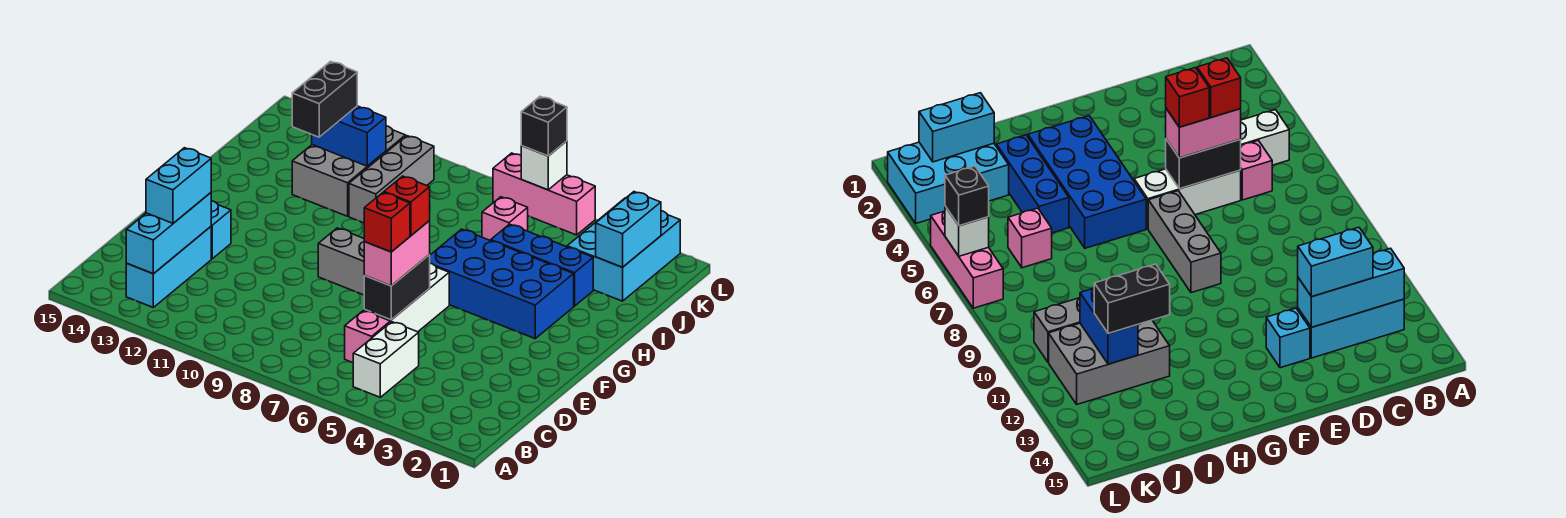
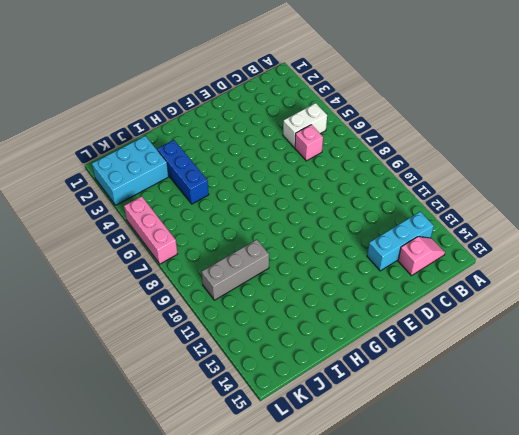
pink slope B14:C14 level 1 top C -> none
none -> white brick D6:F6 level 1
none -> cyan brick E13 level 1
none -> grey brick F7:F9 level 1

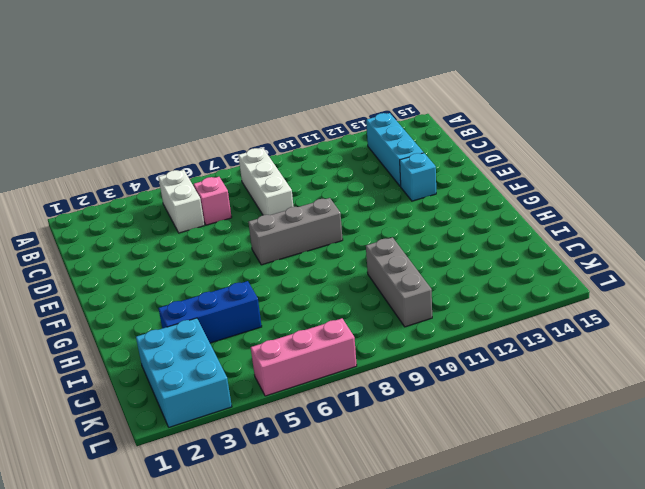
white brick B8:D8 level 1 -> white brick D6:F6 level 1
none -> blue brick G3:H6 level 1
none -> grey brick I11:K12 level 1
none -> pink brick J6 level 1

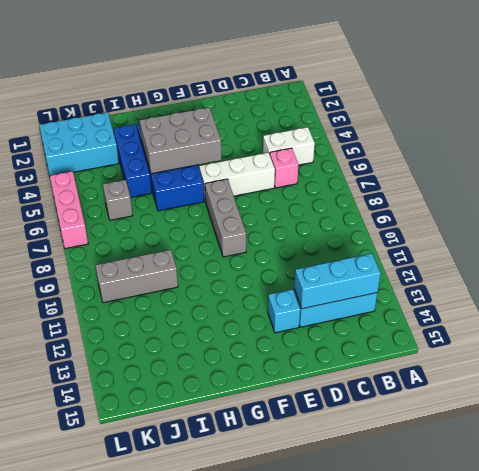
grey brick F4:H5 level 2 -> grey brick I11:K12 level 1
grey brick J6 level 1 -> pink brick J6 level 1
none -> black brick D6:E6 level 2
none -> cyan brick J2:K2 level 2
none -> blue brick J11:J12 level 2

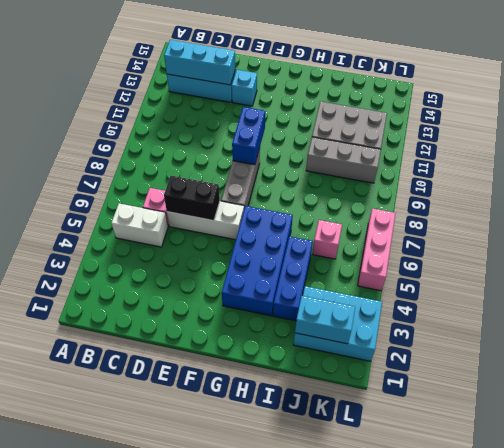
blue brick F9:F10 level 2 -> blue brick J11:J12 level 2
none -> white brick L6 level 2
none -> cyan brick C13:D13 level 3
none -> pink brick D6:E6 level 3

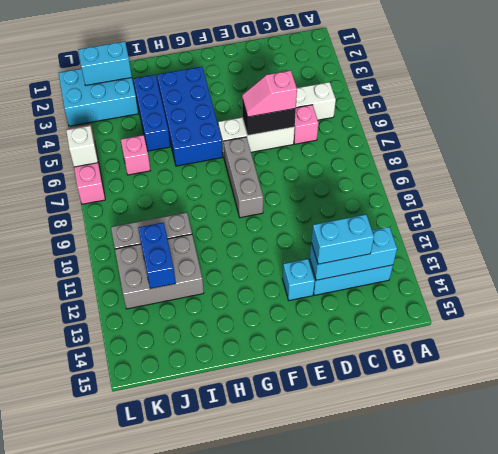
pink slope D6:E6 level 3 top D -> pink brick D6:E6 level 3
none -> black brick I12:J12 level 3
none -> black brick L6 level 3
none -> red brick D6 level 4

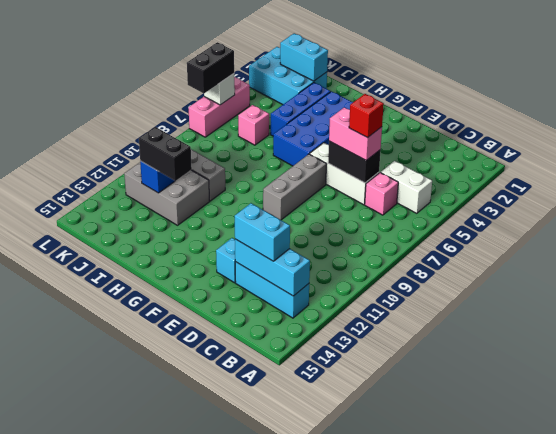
black brick L6:L7 level 3 -> black brick L6 level 3
none -> red brick E6 level 4

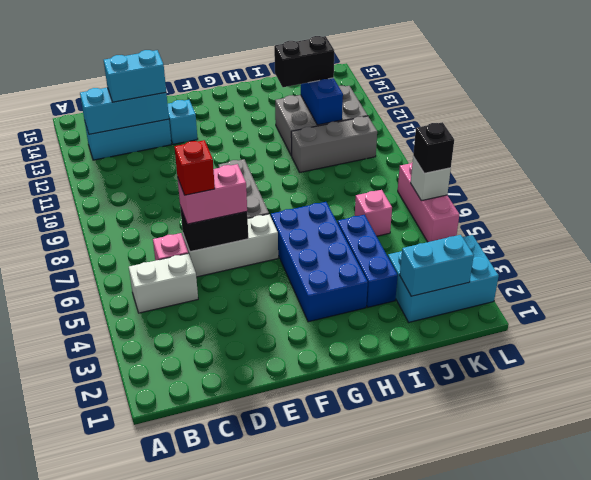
none -> red brick E6 level 4

